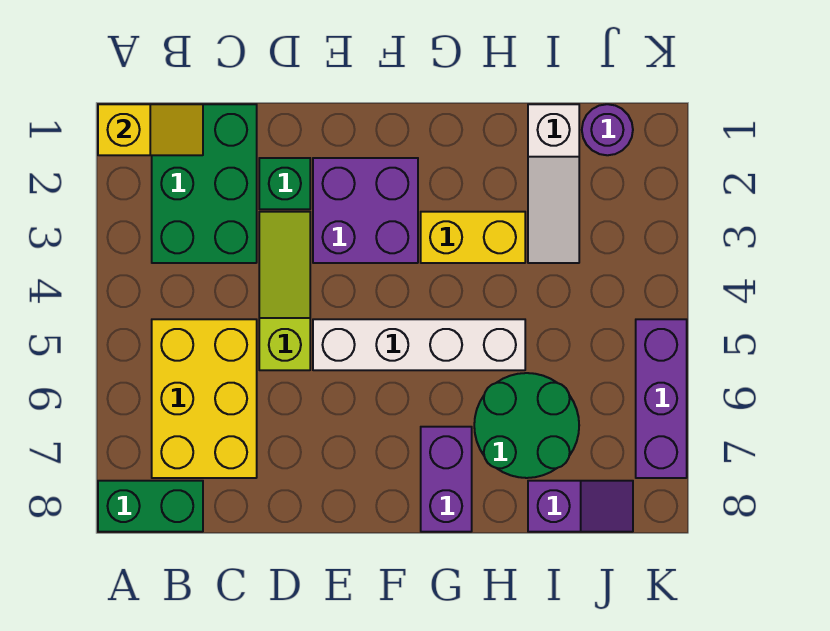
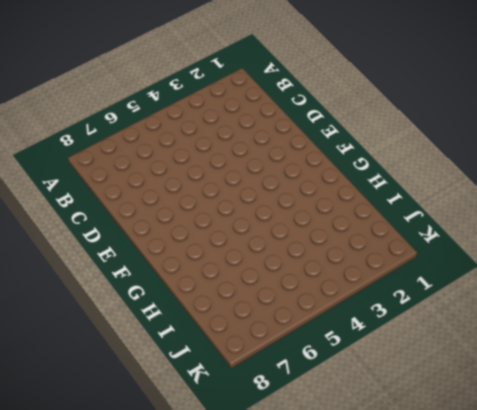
none -> green brick A8:B8 level 1
none -> green brick B1:C3 level 1
none -> yellow brick B5:C7 level 1

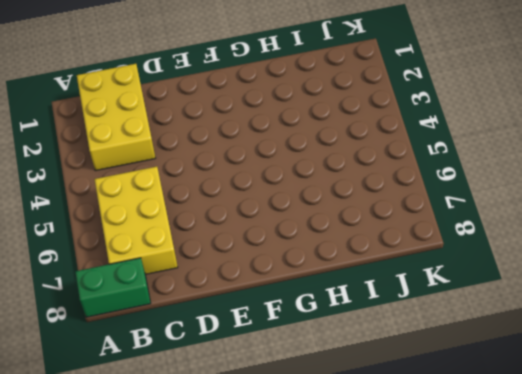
yellow brick B1:C3 level 1 -> green brick B1:C3 level 1
none -> green brick D2 level 1
none -> lime slope D3:D5 level 1 top 5
none -> purple brick E2:F3 level 1

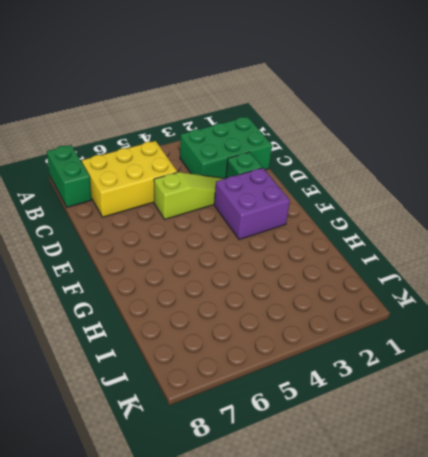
none -> white brick E5:H5 level 1
none -> yellow brick G3:H3 level 1
none -> purple brick G7:G8 level 1

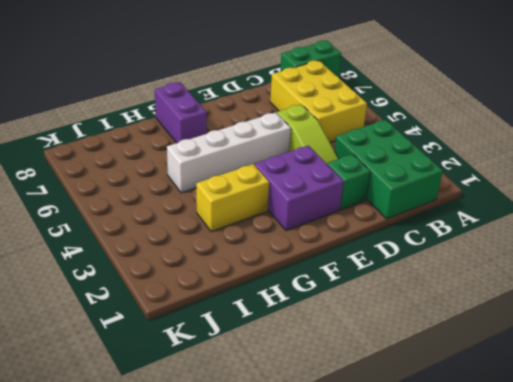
none -> green round brick H6:I7 level 1
none -> white slope I1:I3 level 1 top 1
none -> purple slope I8:J8 level 1 top I

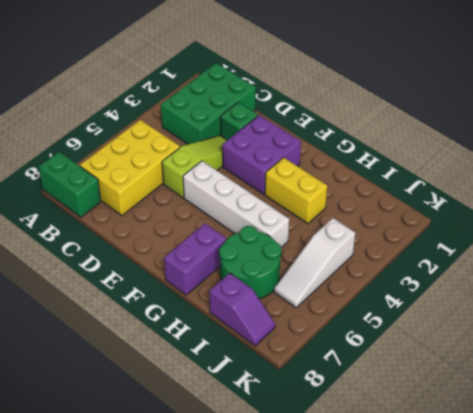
white slope J4:J6 level 1 top 4 -> white slope I1:I3 level 1 top 1
none -> purple round brick J1 level 1
none -> purple brick K5:K7 level 1
none -> yellow slope A1:B1 level 2 top A

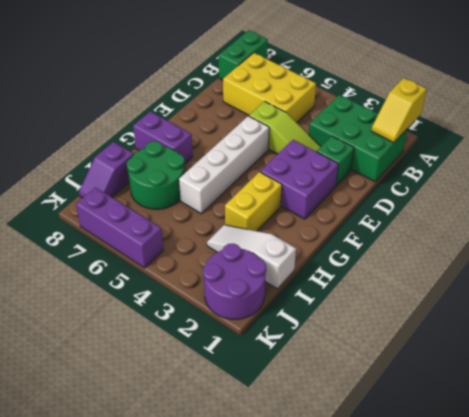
purple round brick J1:K2 level 1 -> purple round brick J1 level 1

